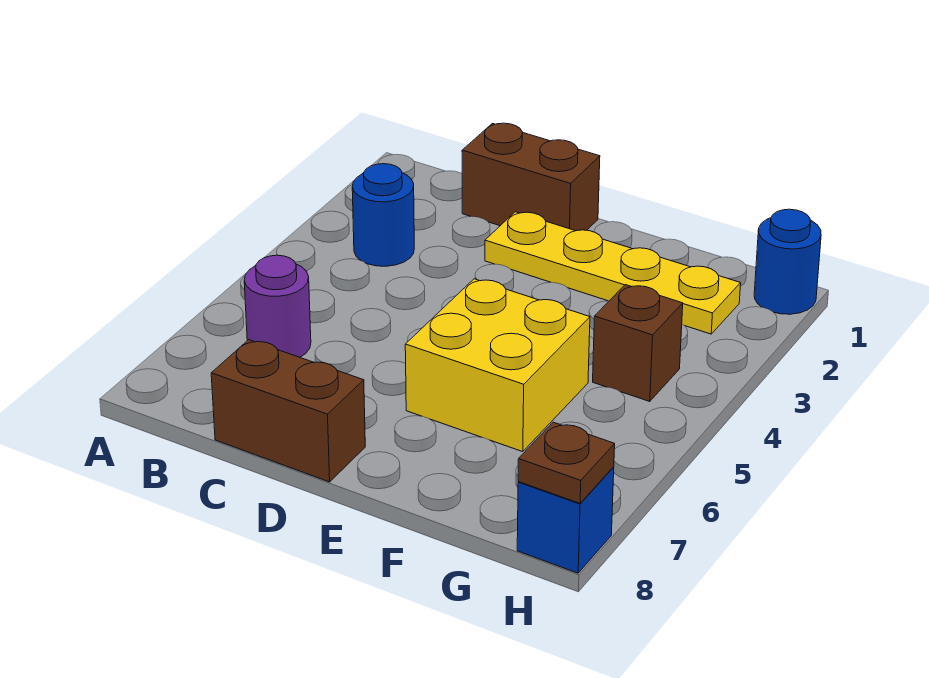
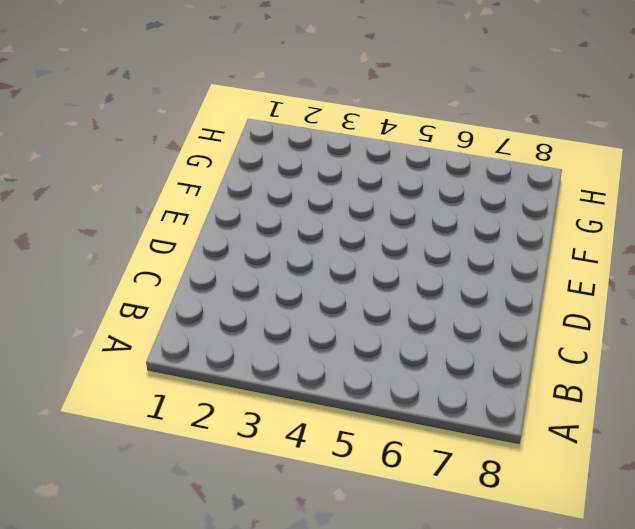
none -> blue round brick B3 level 1
none -> purple round brick B6 level 1

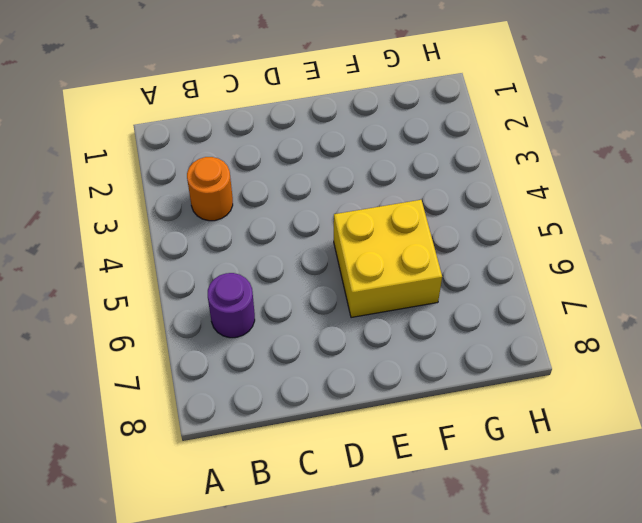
orange round brick B3 level 1 -> blue round brick B3 level 1
none -> brown brick C1:D1 level 1
none -> brown brick C8:D8 level 1

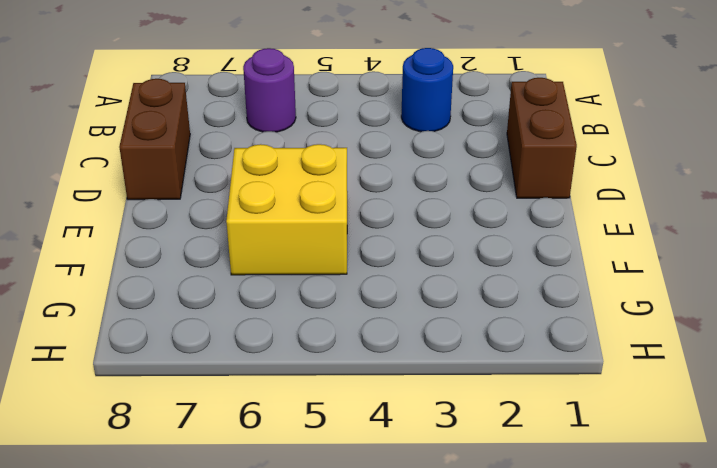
none -> yellow plate D2:G2 level 1
none -> brown brick G4 level 1

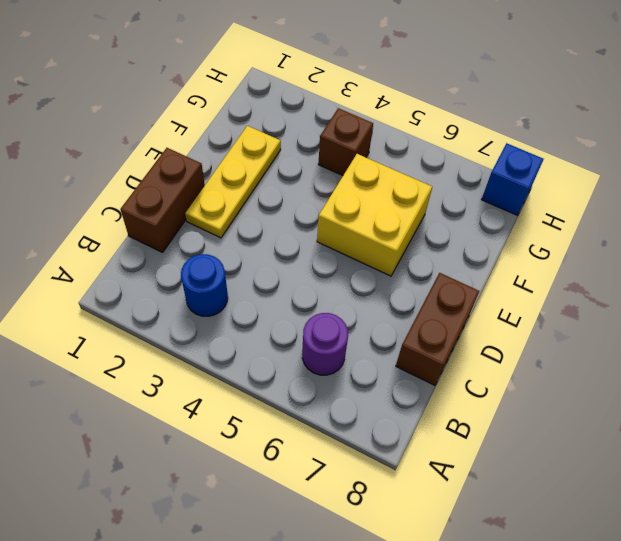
yellow plate D2:F2 level 1 -> yellow plate D2:G2 level 1
none -> blue round brick H1 level 1
none -> brown plate H8 level 2

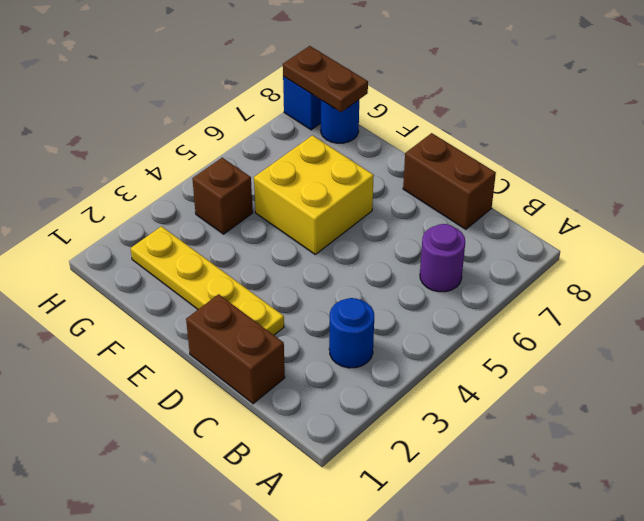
blue round brick G8 level 1 -> blue round brick H1 level 1
brown plate G8:H8 level 2 -> brown plate H8 level 2

